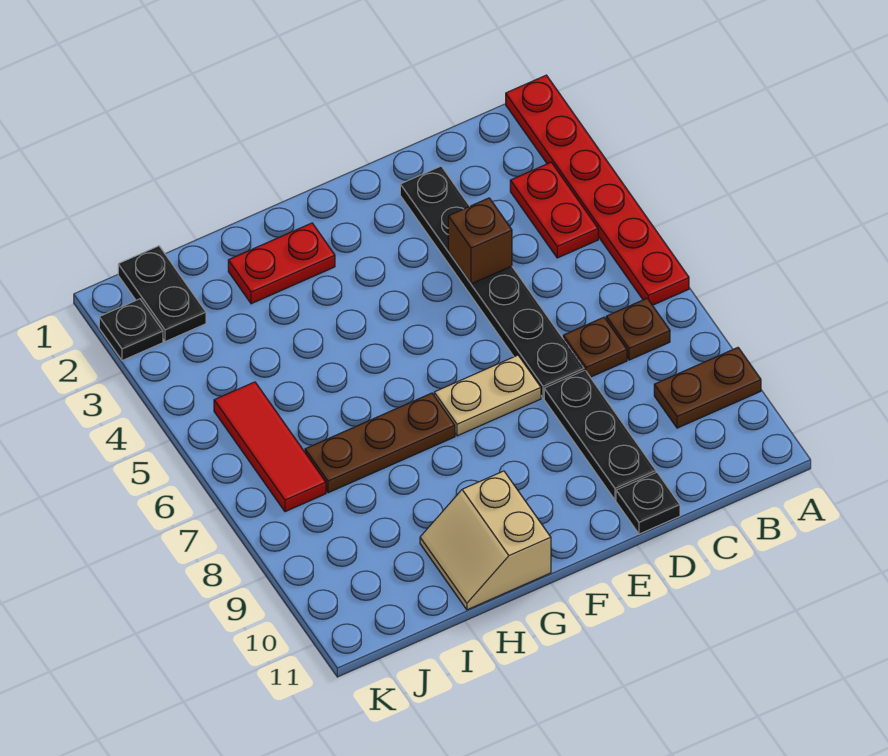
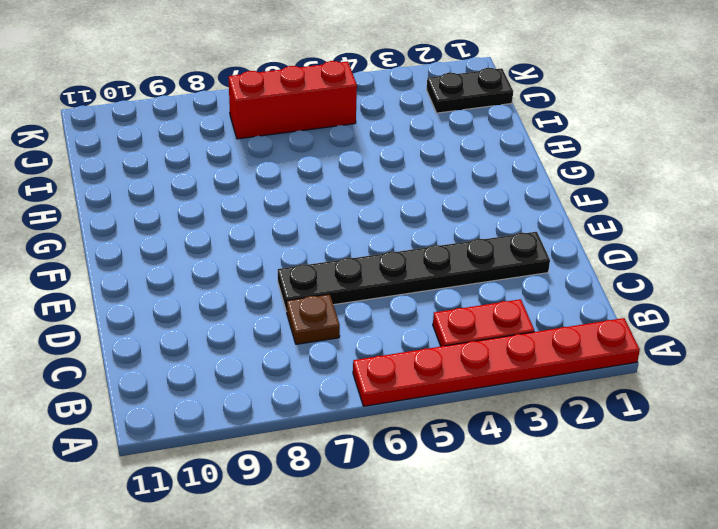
red brick J5:J7 level 1 -> red tile J5:J7 level 1
none -> brown plate A9:B9 level 1
none -> brown plate B7 level 1
none -> black plate D8:D10 level 1

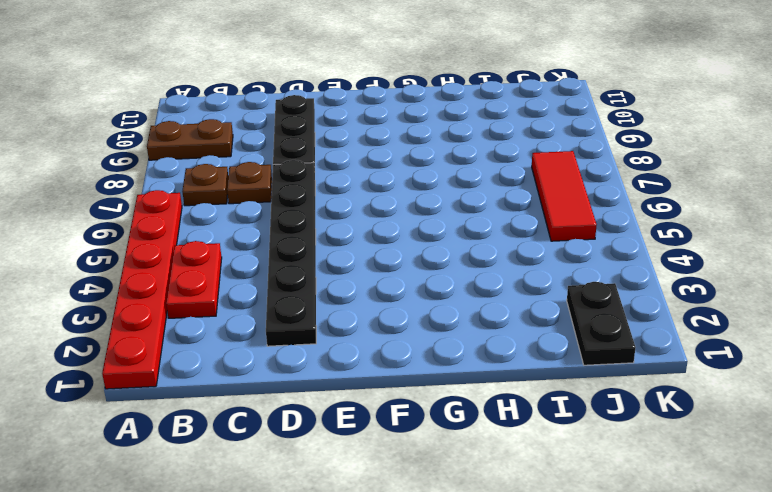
none -> black plate D11 level 1
none -> tan plate E7:F7 level 1
none -> red plate G2:H2 level 1

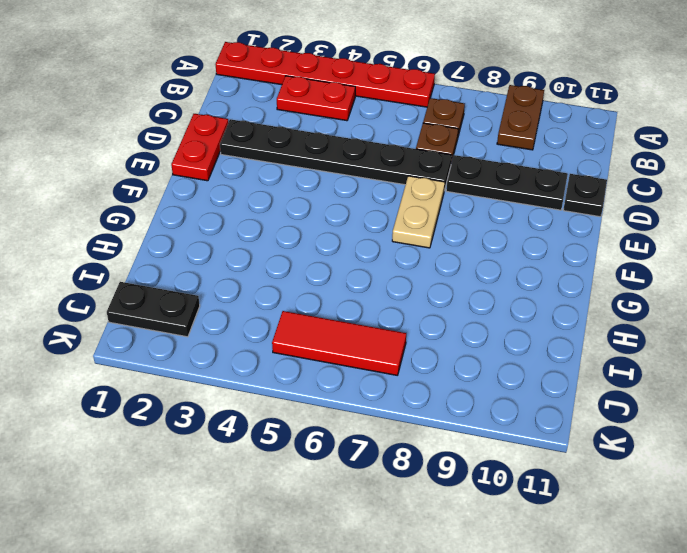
red plate D1:E1 level 1 -> red plate G2:H2 level 1
none -> brown plate G7:I7 level 1
none -> tan slope G10:H11 level 1 top G
none -> black plate K2 level 1

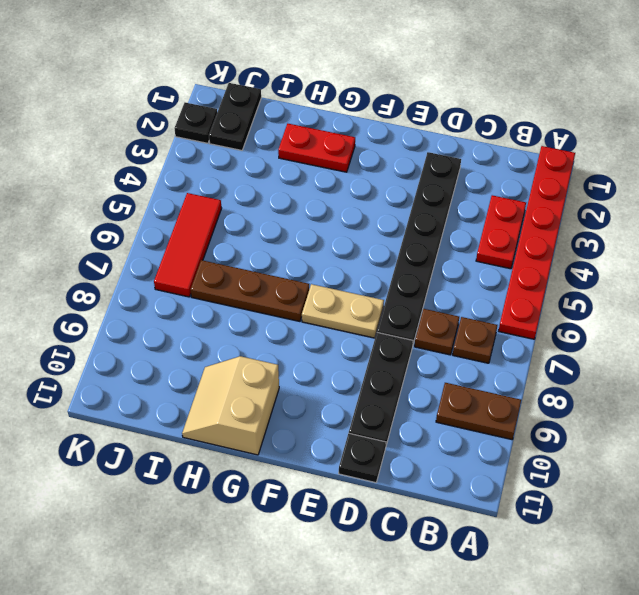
none -> brown brick D4 level 2

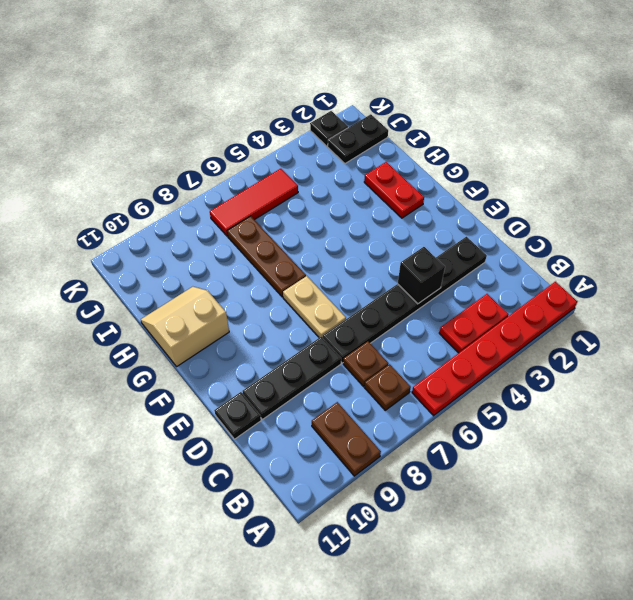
black brick D4 level 2 -> brown brick D4 level 2

